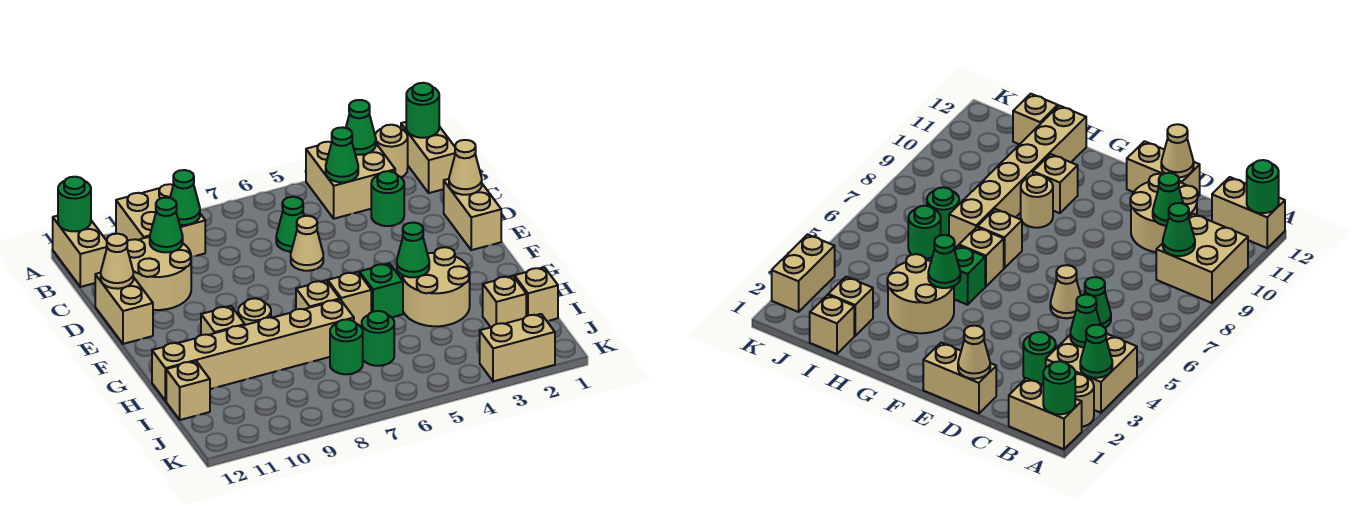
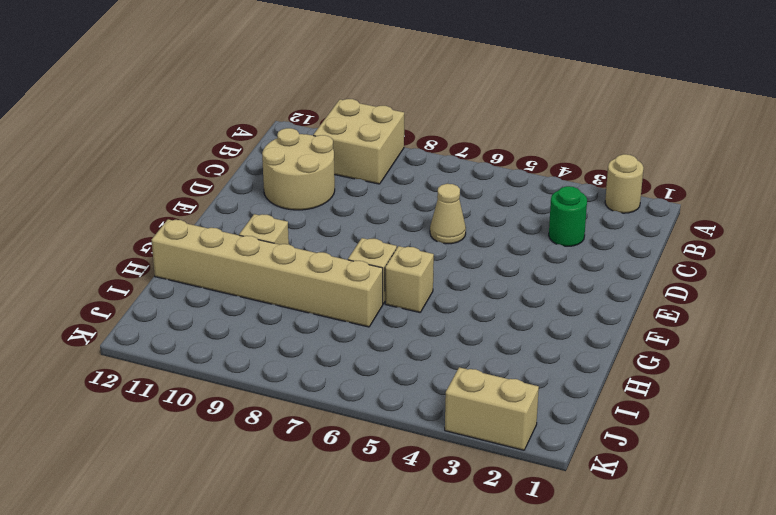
none -> tan brick A1:B1 level 1
none -> tan brick A3:B4 level 1
none -> tan brick A12:B12 level 1
none -> green cone C6 level 1

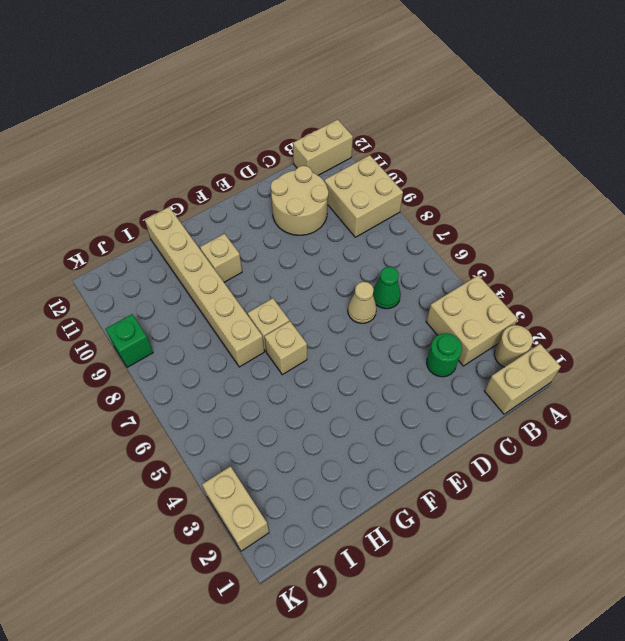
green brick K9 level 1 -> green brick G5 level 1
none -> tan brick D1:E1 level 1
none -> tan brick D12:E12 level 1
none -> tan round brick G3:H4 level 1
none -> tan round brick G9 level 1

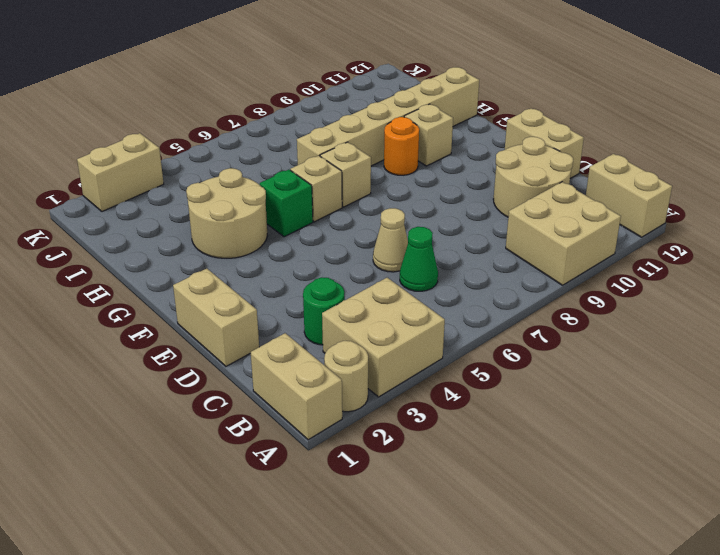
orange round brick G9 level 1 -> tan round brick G9 level 1
none -> tan brick I1 level 1
none -> tan brick I2 level 1
none -> green round brick I6 level 1
none -> green round brick I7 level 1

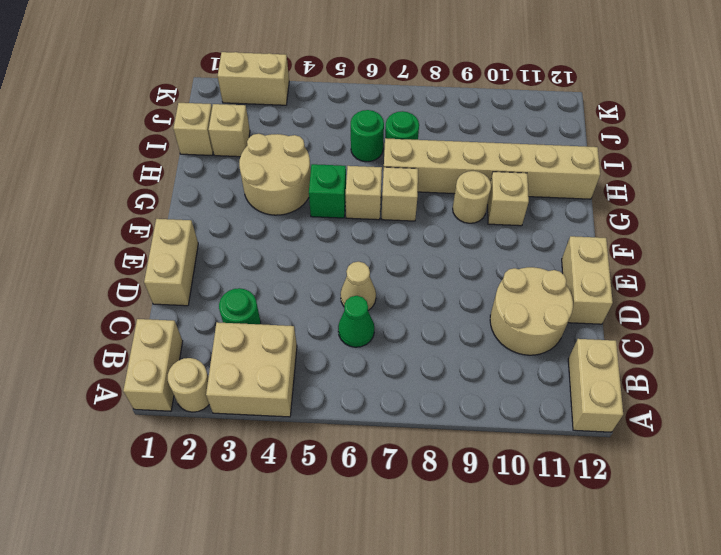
none -> tan brick A9:B10 level 1
none -> tan brick I12 level 1
none -> green round brick A1 level 2
none -> green cone A3 level 2

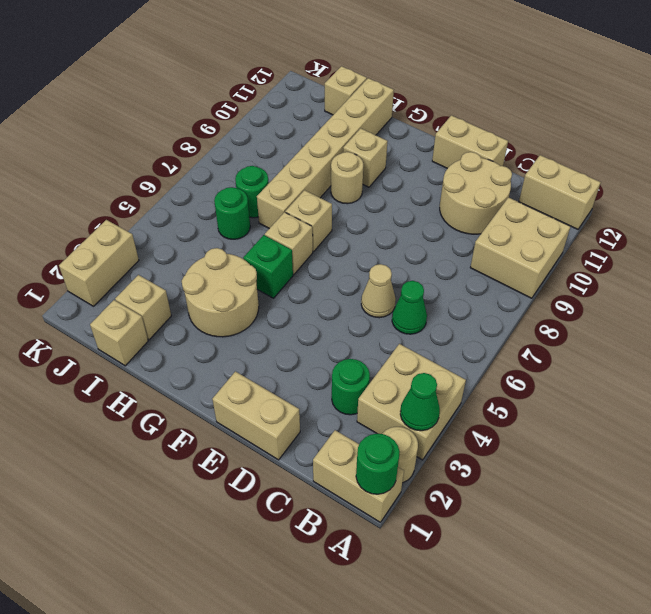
none -> green round brick A12 level 2
none -> green cone B4 level 2
none -> green cone B9 level 2
none -> green cone C10 level 2

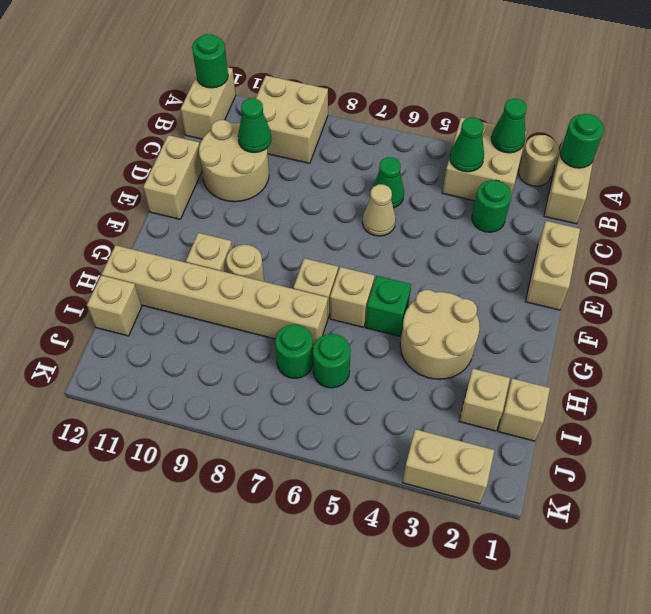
none -> green cone B9 level 2
none -> tan cone D1 level 2
none -> tan cone D12 level 2
none -> green cone G4 level 2

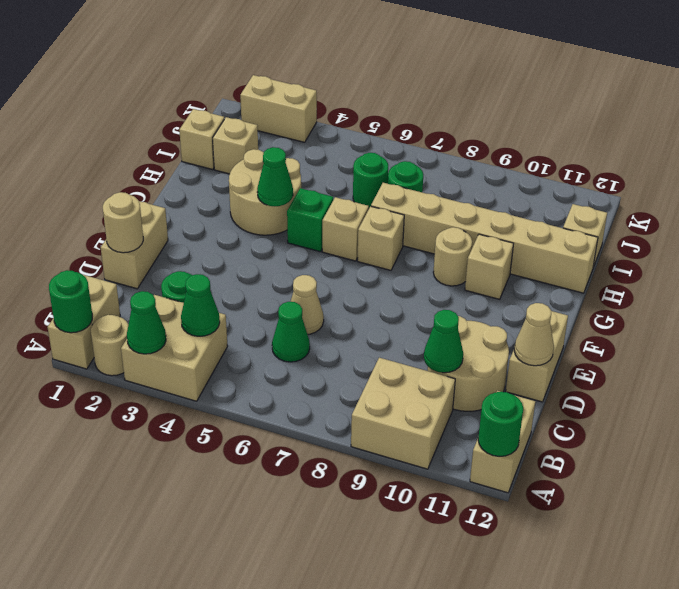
tan round brick D1 level 2 -> tan cone D1 level 2
none -> green cone B9 level 2

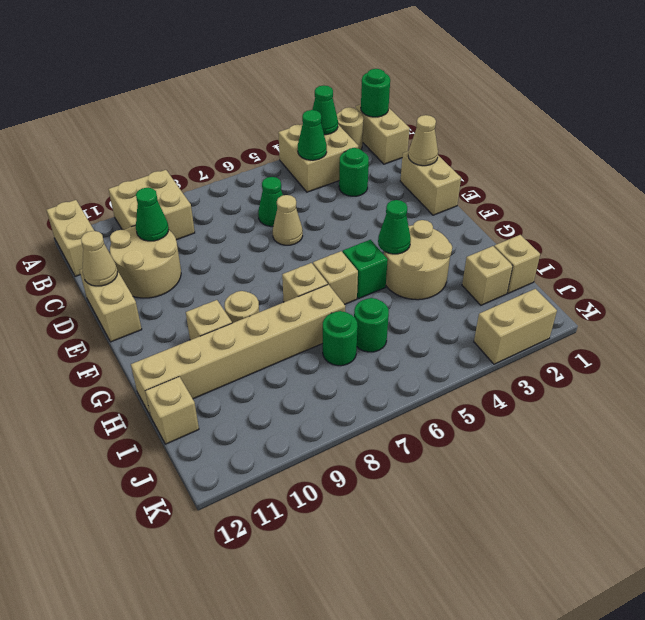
none -> green round brick A12 level 2
none -> green cone B9 level 2

